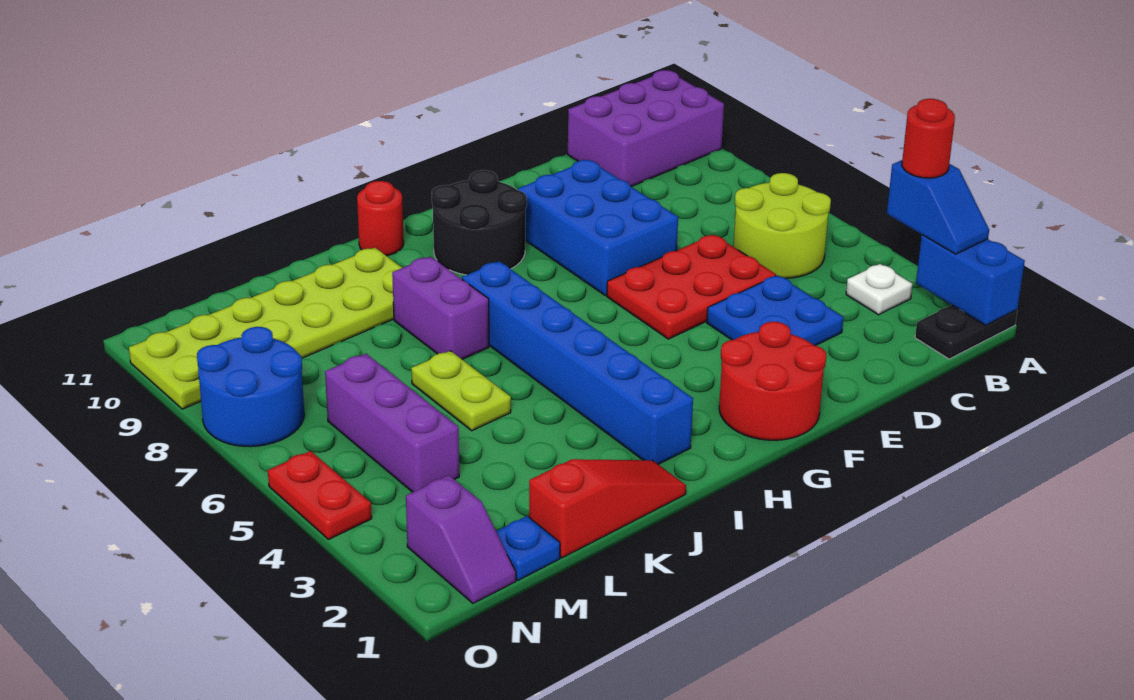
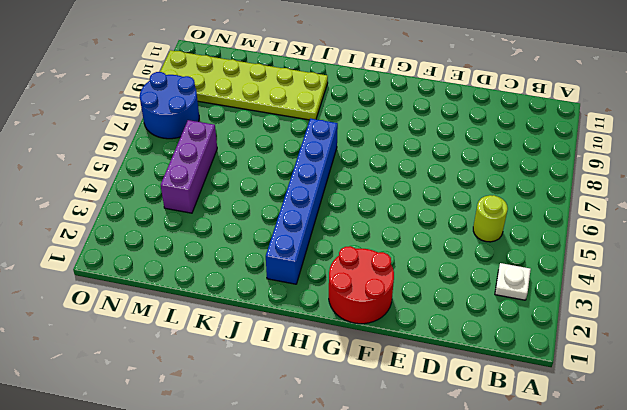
lime round brick C5 level 1 -> lime round brick B5:C6 level 1
none -> black plate A1:B1 level 1
none -> purple brick A10:C11 level 1
none -> blue plate D3:E4 level 1

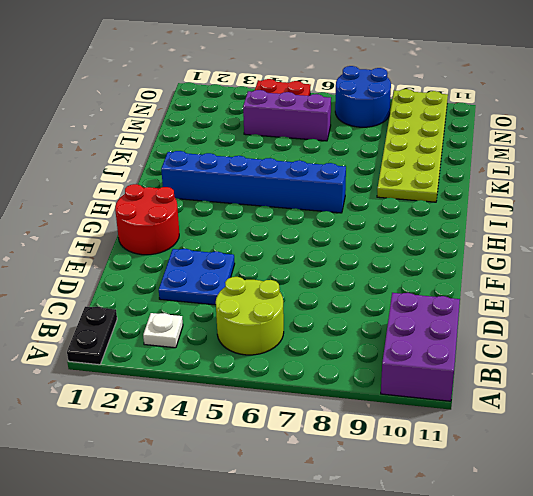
none -> red plate D5:F6 level 1
none -> blue brick E7:F9 level 1
none -> black round brick G9:H10 level 1

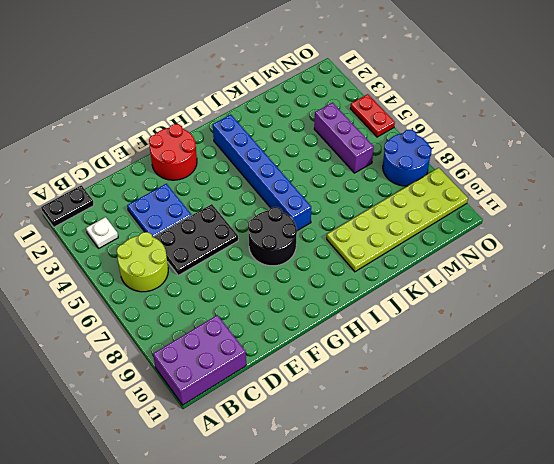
black plate D5:F6 level 1 -> red plate D5:F6 level 1
black round brick G7:H8 level 1 -> black round brick G9:H10 level 1
none -> blue brick E7:F9 level 1
none -> red round brick I11 level 1
none -> red slope J1:L1 level 1 top L

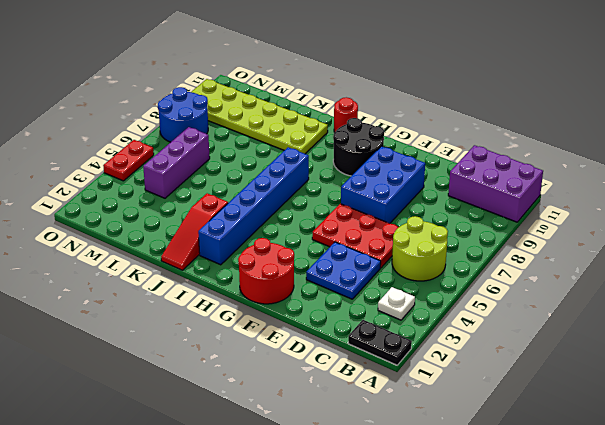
red slope J1:J3 level 1 top 3 -> red slope J1:L1 level 1 top L
none -> purple brick J7:J8 level 1
none -> lime plate K5:K6 level 1
none -> blue plate M1 level 1

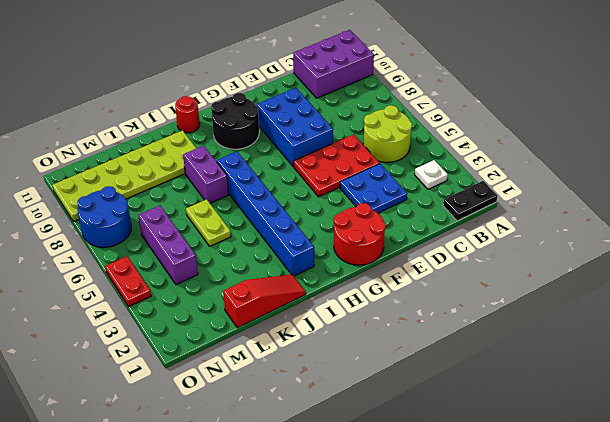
none -> blue plate M1 level 1
none -> purple slope N1:N2 level 1 top 2
none -> blue brick A1:A2 level 2

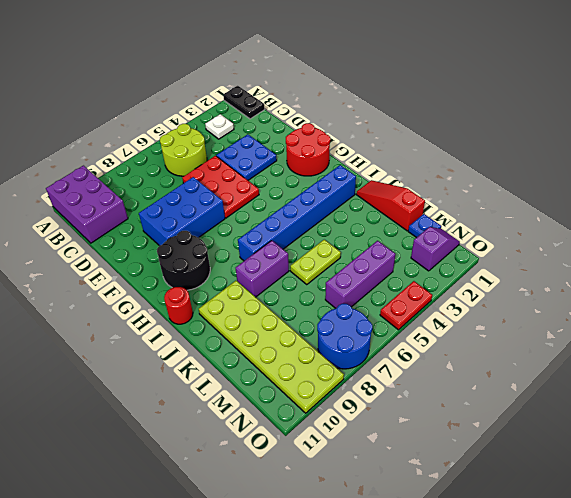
none -> blue brick A1:A2 level 2
none -> blue slope A2:A3 level 3 top 3
none -> red round brick A3 level 4

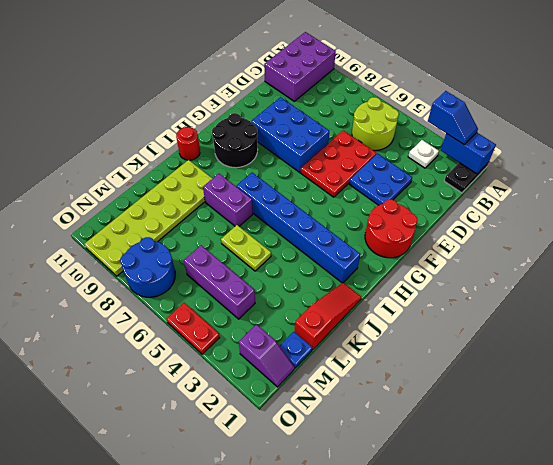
none -> red round brick A3 level 4

